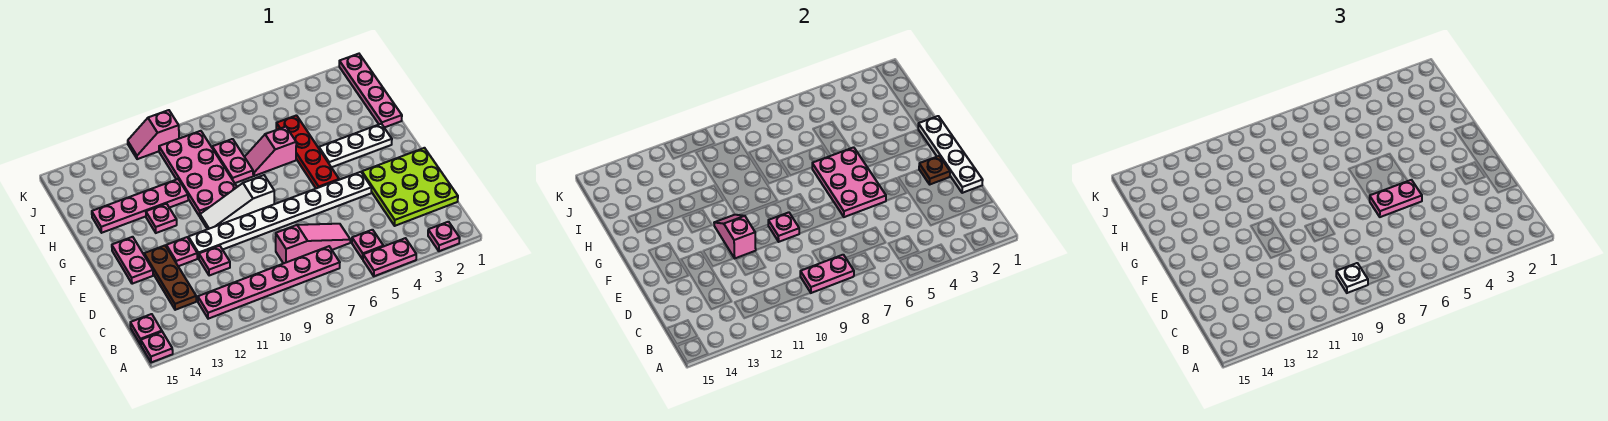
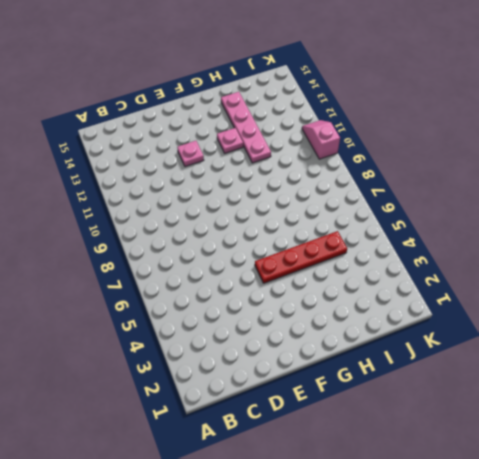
none -> pink plate A2 level 1
none -> pink plate A4:A5 level 1
none -> pink plate A15 level 1
none -> pink plate B5 level 1

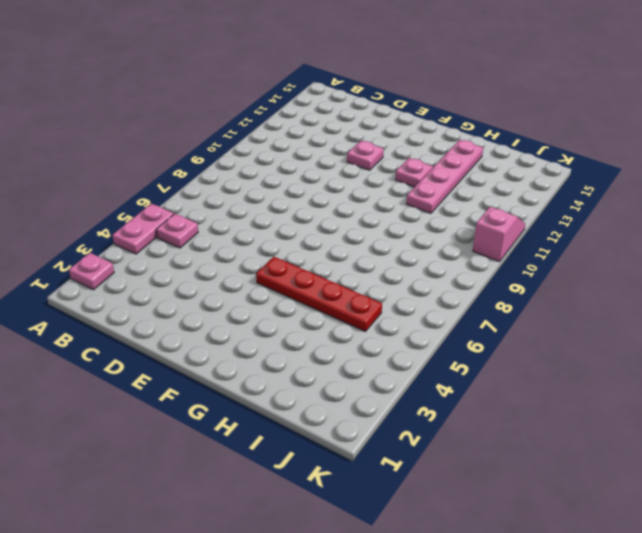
none -> pink plate A15 level 1
none -> pink plate B7:B12 level 1
none -> pink plate B15 level 1
none -> lime plate C1:E3 level 1

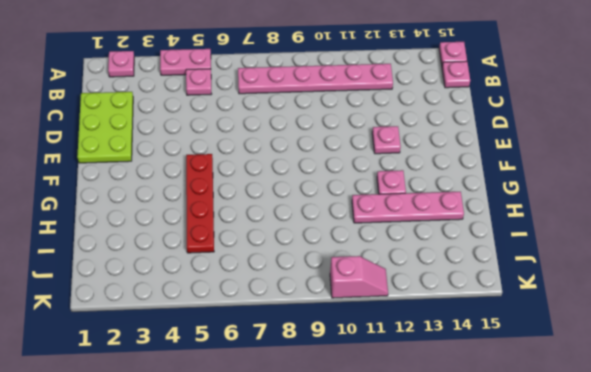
lime plate C1:E2 level 1 -> lime plate C1:E3 level 1
none -> pink slope C6:C8 level 1 top 8
none -> brown plate C13:E13 level 1
none -> pink plate D11 level 1
none -> white plate E4:E11 level 1

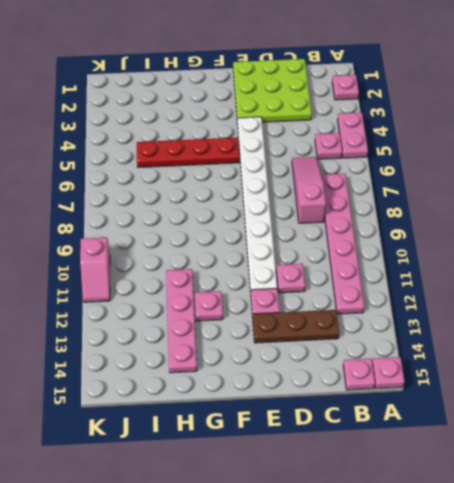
none -> pink plate E14:F14 level 1
none -> white slope F8:F10 level 1 top 8
none -> white plate G2:G4 level 1
none -> pink plate G9:J10 level 1

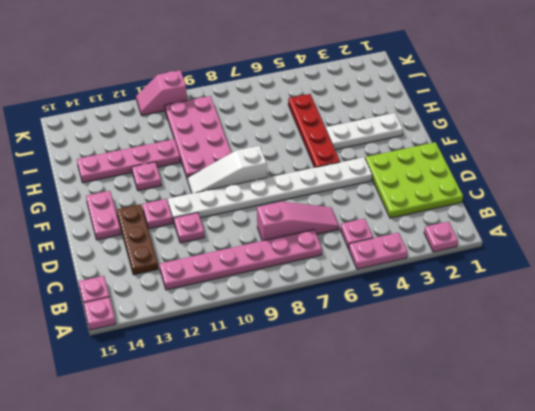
none -> pink plate H1:K1 level 1
none -> pink slope H6:H7 level 1 top 6
none -> pink plate H8:I8 level 1
none -> pink plate B8:B9 level 2

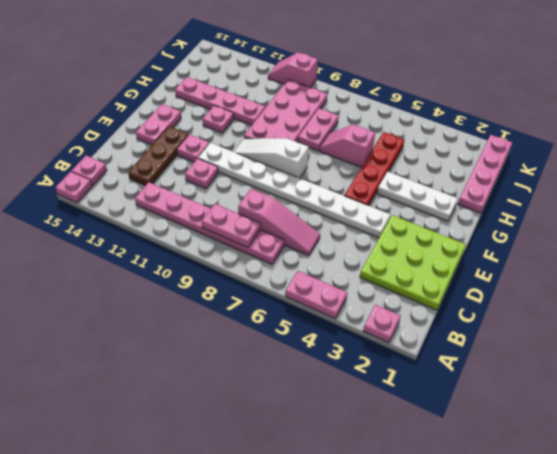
none -> pink plate B5 level 1
none -> white plate D1:G1 level 2
none -> brown plate E2 level 2
none -> pink plate E5:G6 level 2

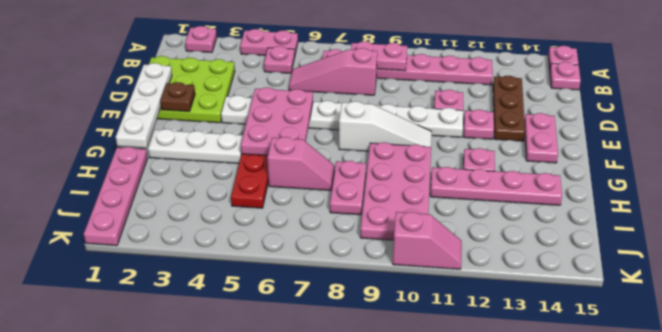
none -> pink plate E9 level 2
none -> pink slope E11:F11 level 2 top E
none -> white plate B9 level 3
none -> pink plate E5:E6 level 3

